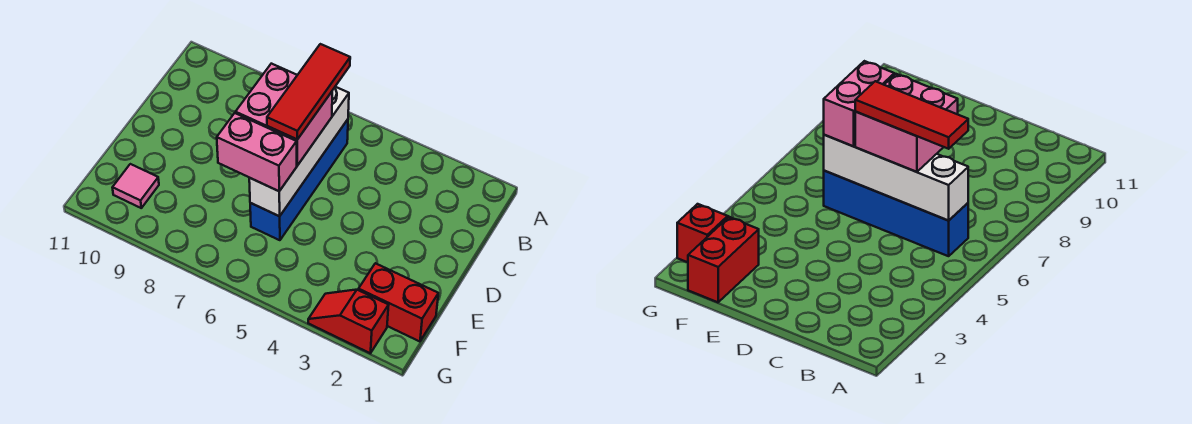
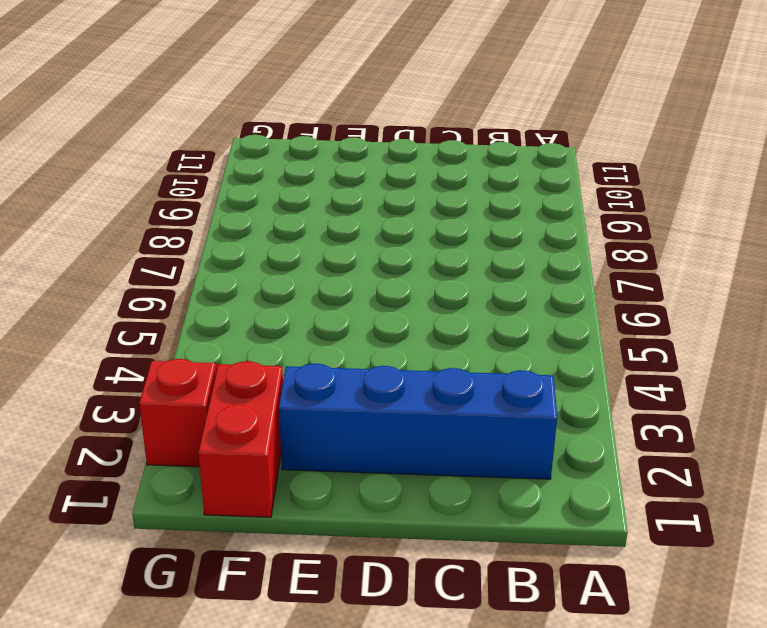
blue brick B2:E2 level 1 -> blue brick B6:E6 level 1
none -> pink tile F10 level 1
none -> white brick B6:E6 level 2

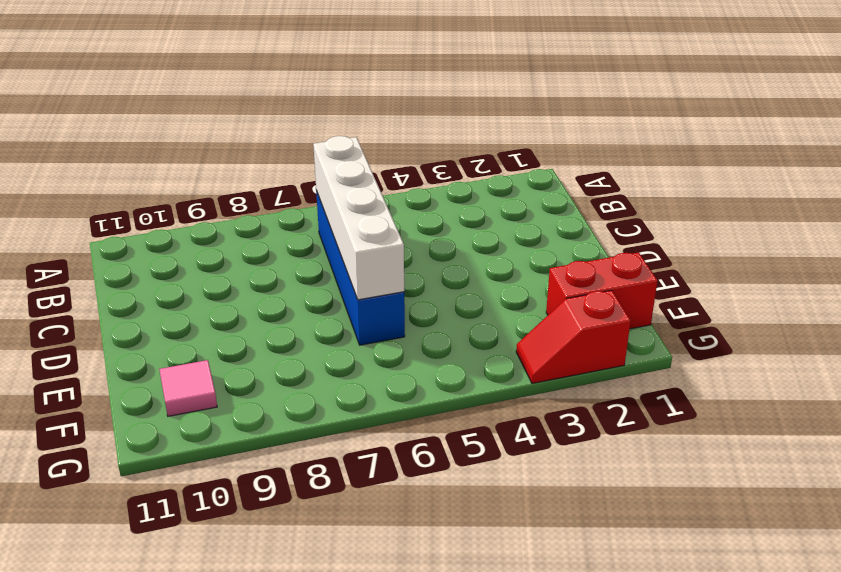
none -> pink brick C6:D7 level 3
none -> pink brick E6:E7 level 3

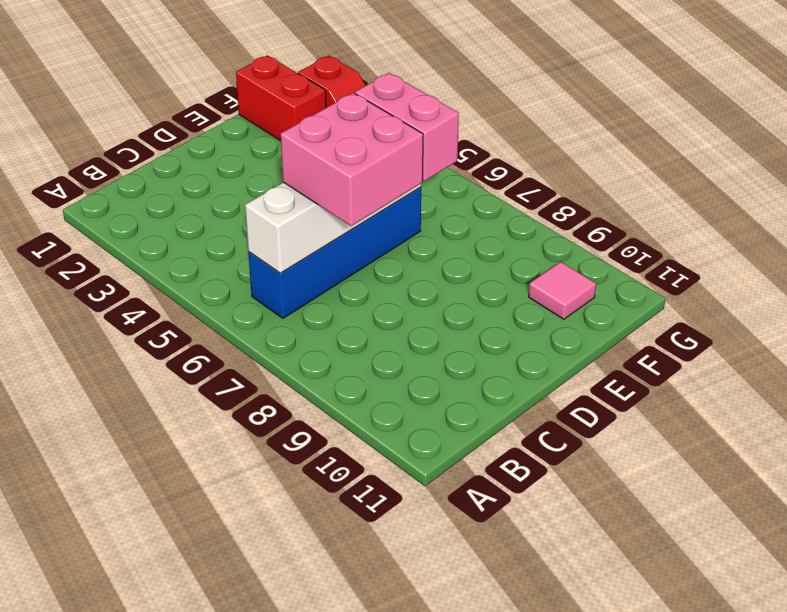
none -> red tile B6:D6 level 4

